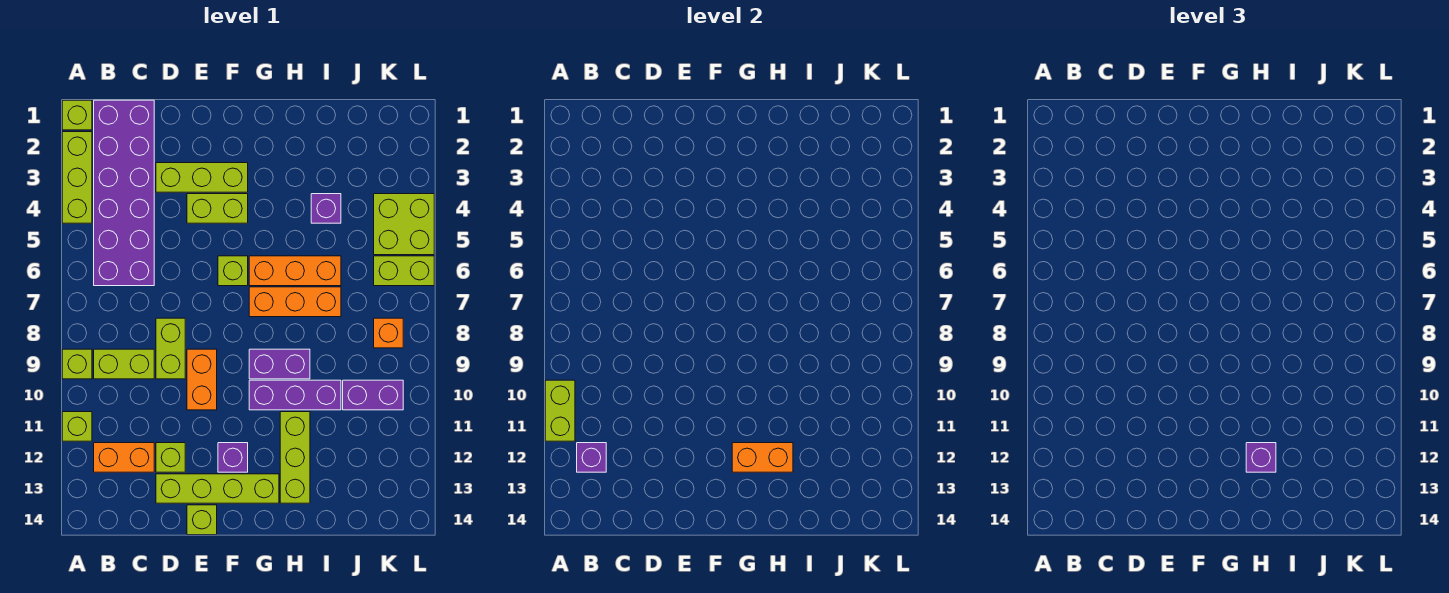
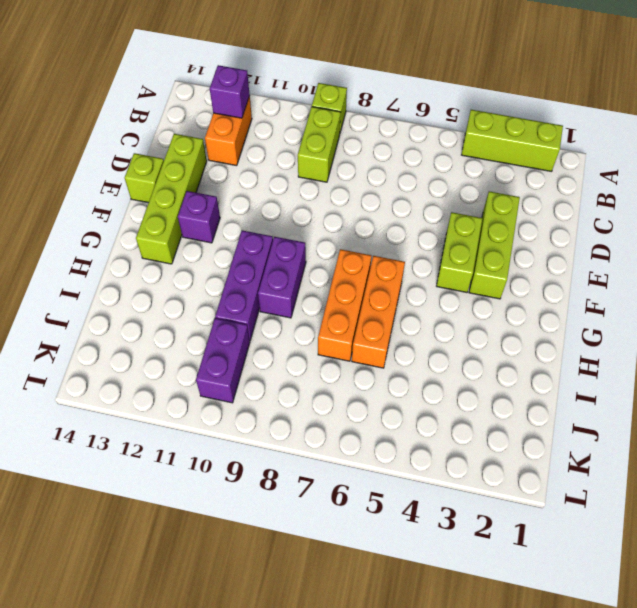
none -> lime brick A1 level 1
none -> lime brick A11 level 1
none -> purple brick B1:C6 level 1
none -> lime brick D8:D9 level 1

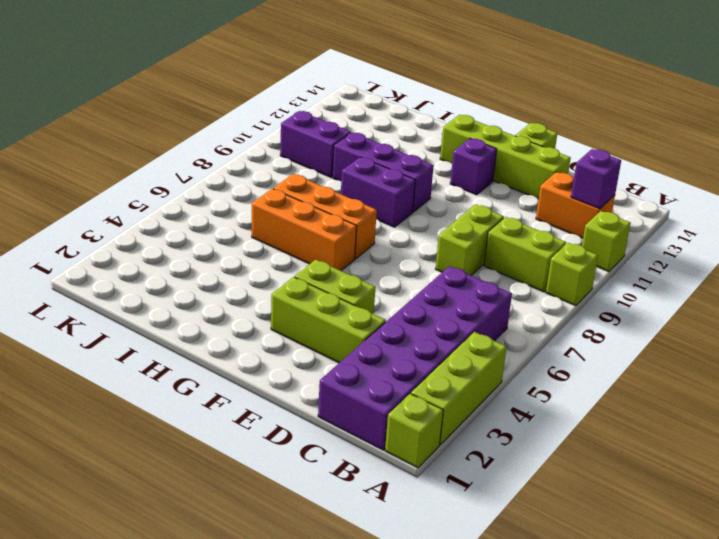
none -> lime brick D12 level 1
none -> orange brick E9:E10 level 1
none -> lime brick F6 level 1
none -> lime brick H11:H13 level 1

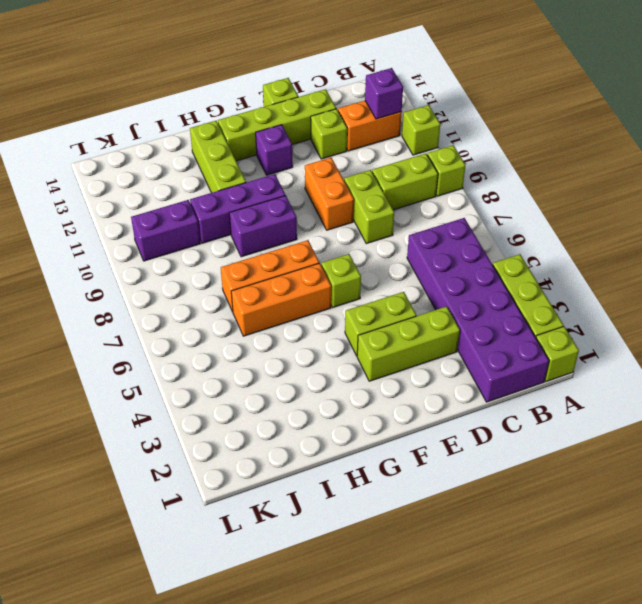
none -> purple brick I4 level 1
none -> lime brick K4:L5 level 1
none -> lime brick K6:L6 level 1
none -> orange brick K8 level 1

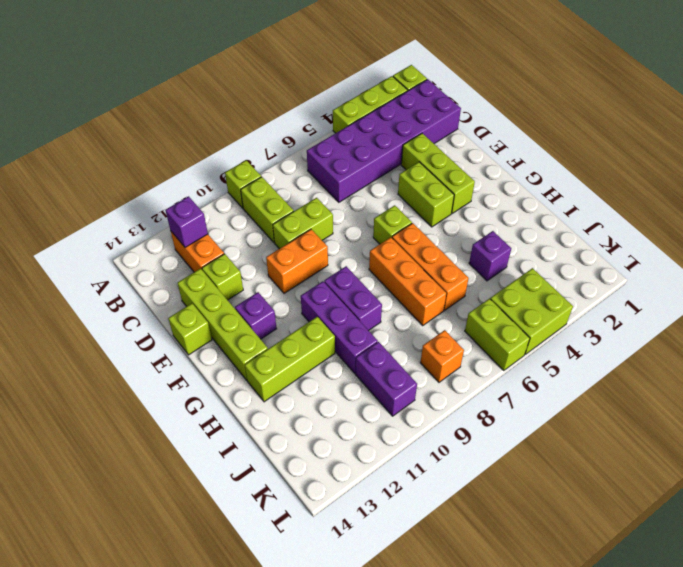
none -> lime brick A11 level 1
none -> lime brick A10:A11 level 2
none -> orange brick G12:H12 level 2
none -> purple brick H12 level 3

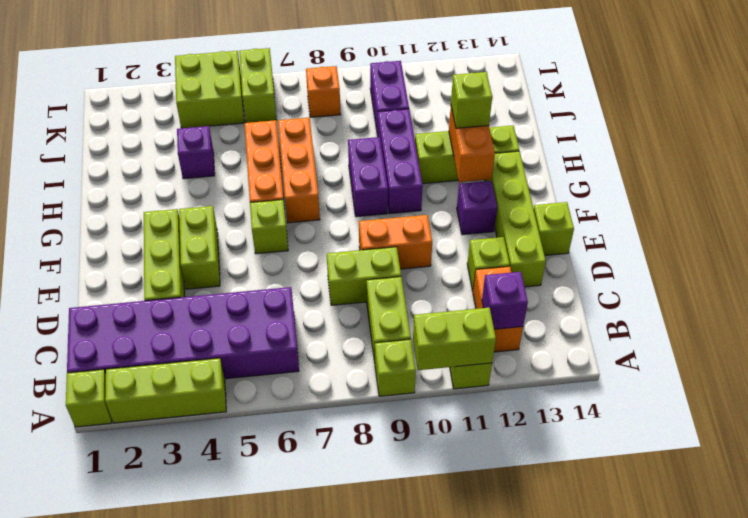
lime brick H12 level 3 -> purple brick H12 level 3

